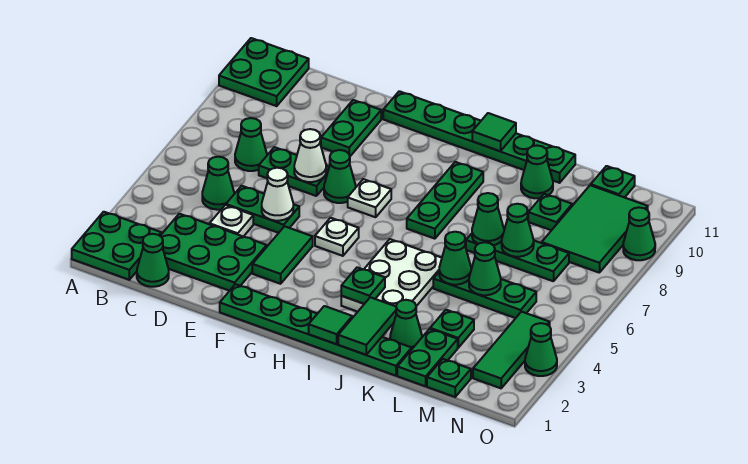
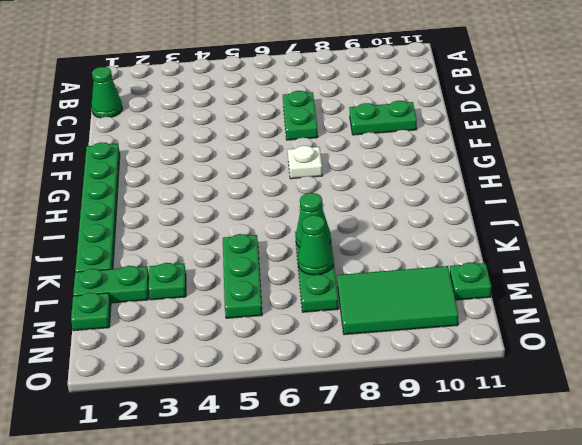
none -> green plate A1:B2 level 1
none -> green plate A10:B11 level 1
none -> green plate C2:E3 level 1
none -> green cone C5 level 1

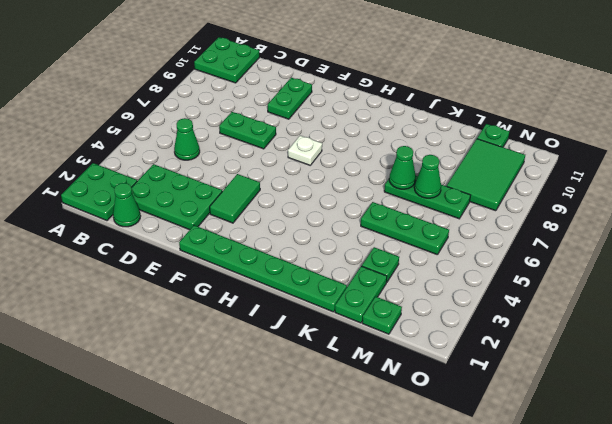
none -> green cone C7 level 1
none -> white plate D4 level 1
none -> green plate D5:E5 level 1
none -> green cone F7 level 1

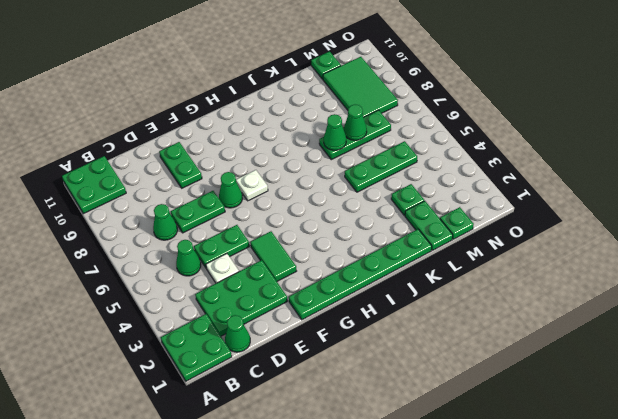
none -> green plate F11:K11 level 1
none -> white plate G5 level 1
none -> white plate I3:J5 level 1
none -> green plate I7:I9 level 1

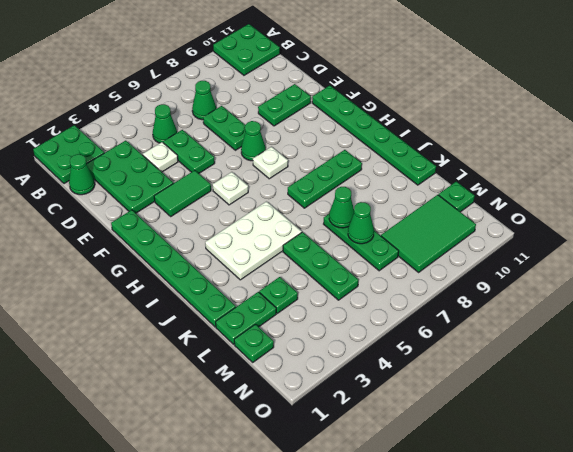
none -> green cone K2 level 1
none -> green cone K10 level 1
none -> green plate L9 level 1
none -> green tile N2:N4 level 1

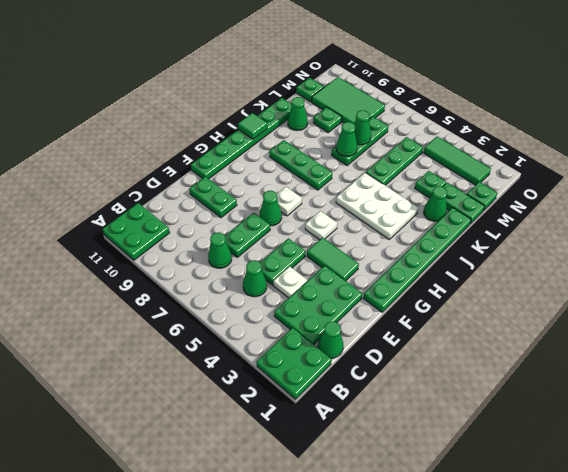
none -> green cone O3 level 1
none -> green cone O9 level 1
none -> white cone E5 level 2
none -> white cone E7 level 2

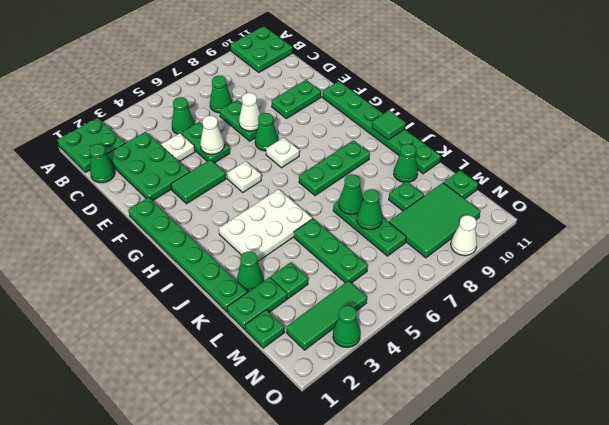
white cone O9 level 1 -> green cone O9 level 1
none -> green tile I1 level 2
none -> green plate I3 level 2
none -> green tile J1:J2 level 2
none -> green cone K5 level 2

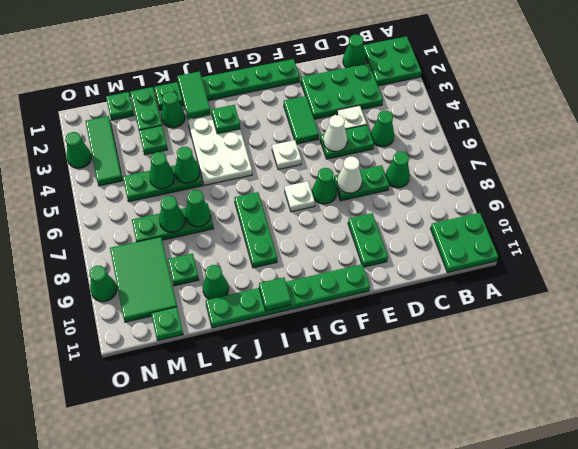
none -> green tile I1 level 2

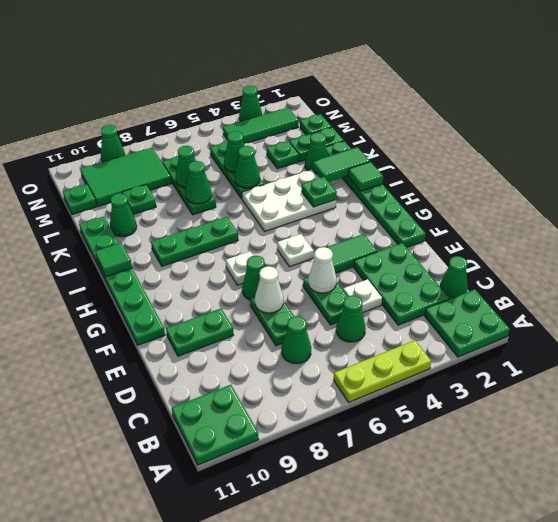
lime plate A4:A6 level 1 -> none

